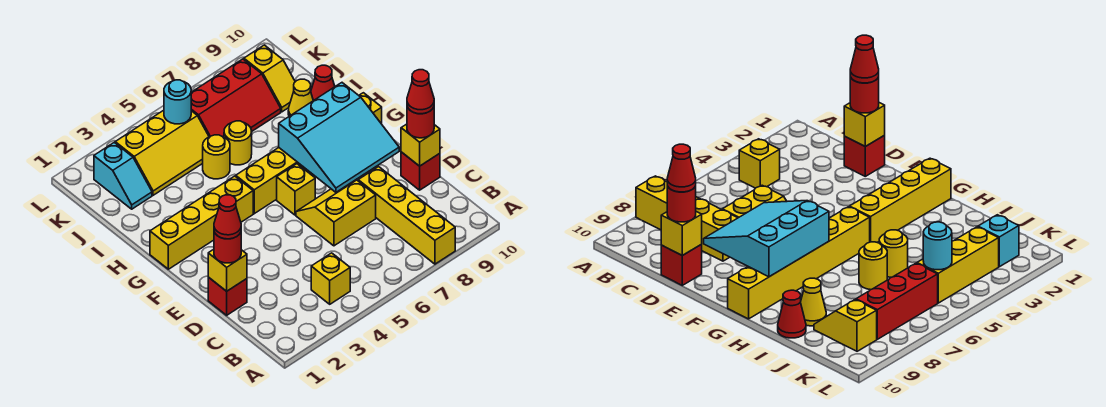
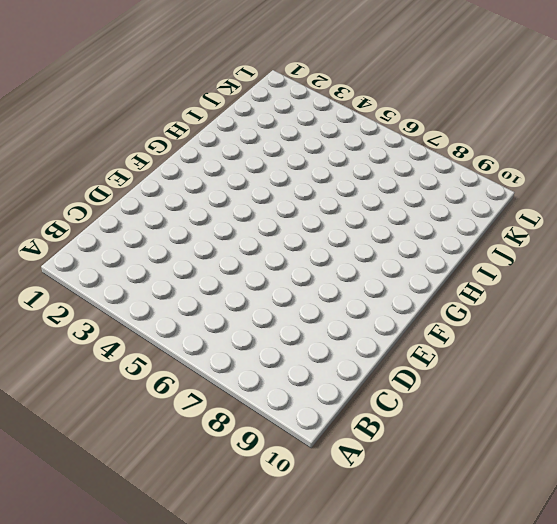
none -> yellow brick A8:D8 level 1
none -> yellow brick B4 level 1
none -> red brick D1 level 1

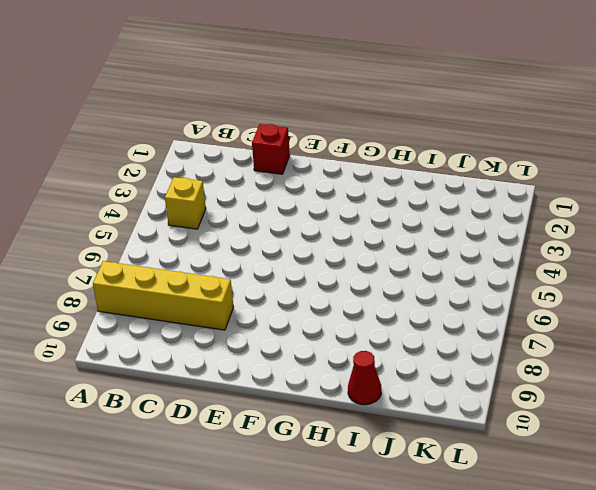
none -> yellow slope D6:E7 level 1 top D
none -> red brick D10 level 1
none -> yellow brick F6 level 1

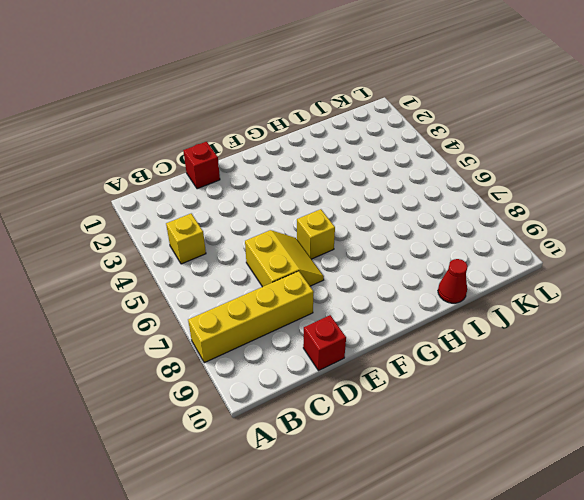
none -> yellow brick G1:G4 level 1
none -> yellow brick G5:G10 level 1
none -> yellow round brick I5 level 1

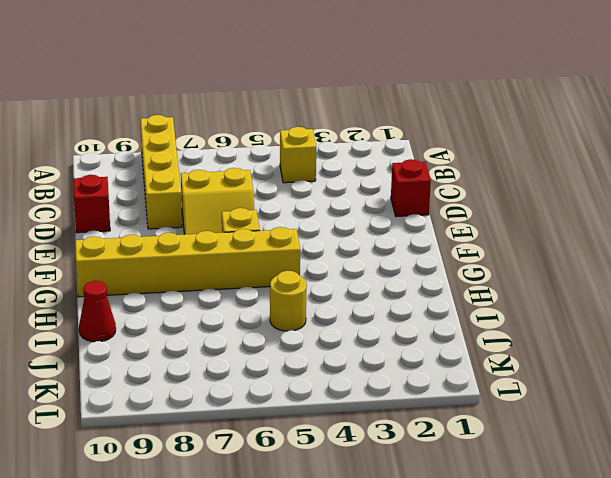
none -> yellow brick G1:G4 level 1
none -> yellow round brick I6 level 1
none -> yellow cone I9 level 1

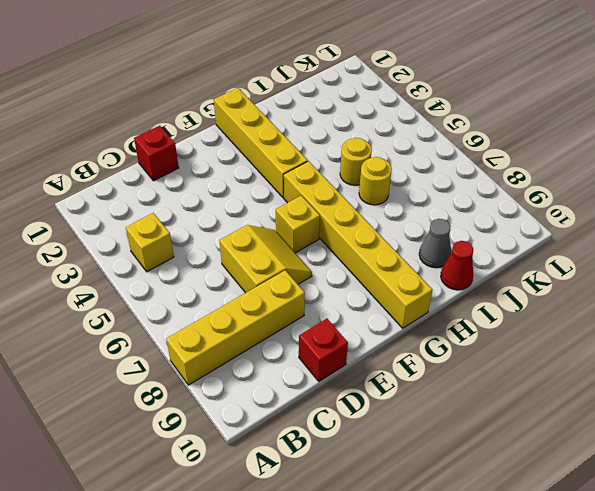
grey cone I9 level 1 -> yellow cone I9 level 1
none -> cyan slope J2:K2 level 1 top K
none -> yellow slope J3:K5 level 1 top K
none -> red slope J6:K8 level 1 top K

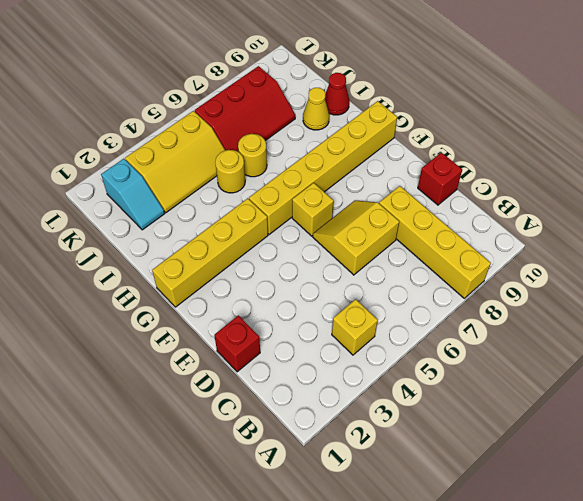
none -> yellow slope J9:K9 level 1 top K
none -> yellow brick D1 level 2
none -> yellow brick D10 level 2

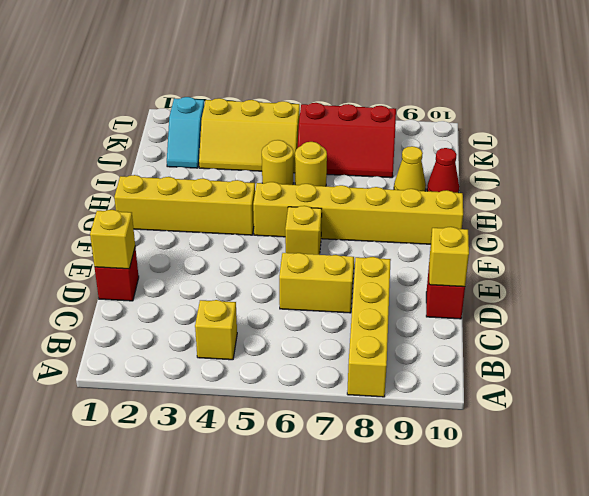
none -> yellow slope J9:K9 level 1 top K
none -> cyan slope E7:G9 level 2 top G
none -> cyan round brick K5 level 2

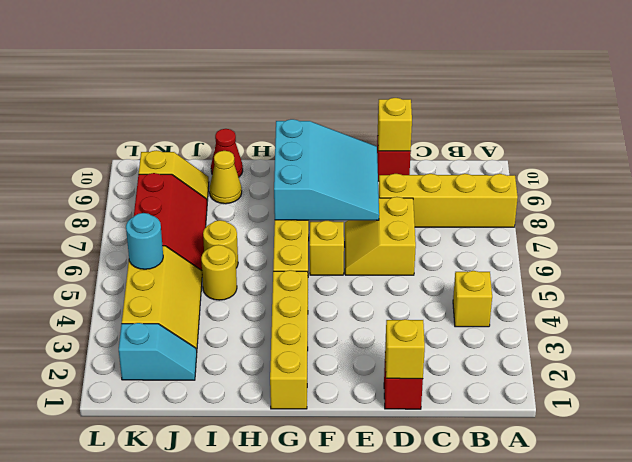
none -> red round brick D1 level 3
none -> red round brick D10 level 3
none -> red cone D1 level 4

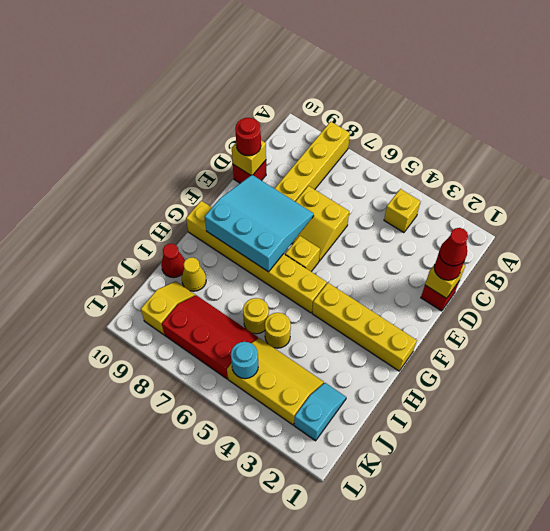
none -> red cone D10 level 4

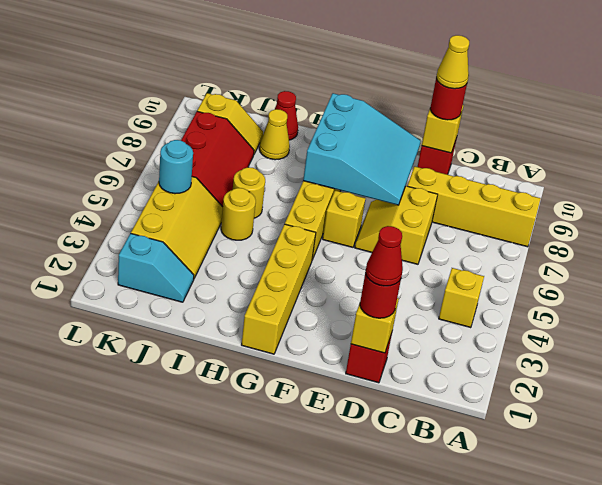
yellow cone D10 level 4 -> red cone D10 level 4

